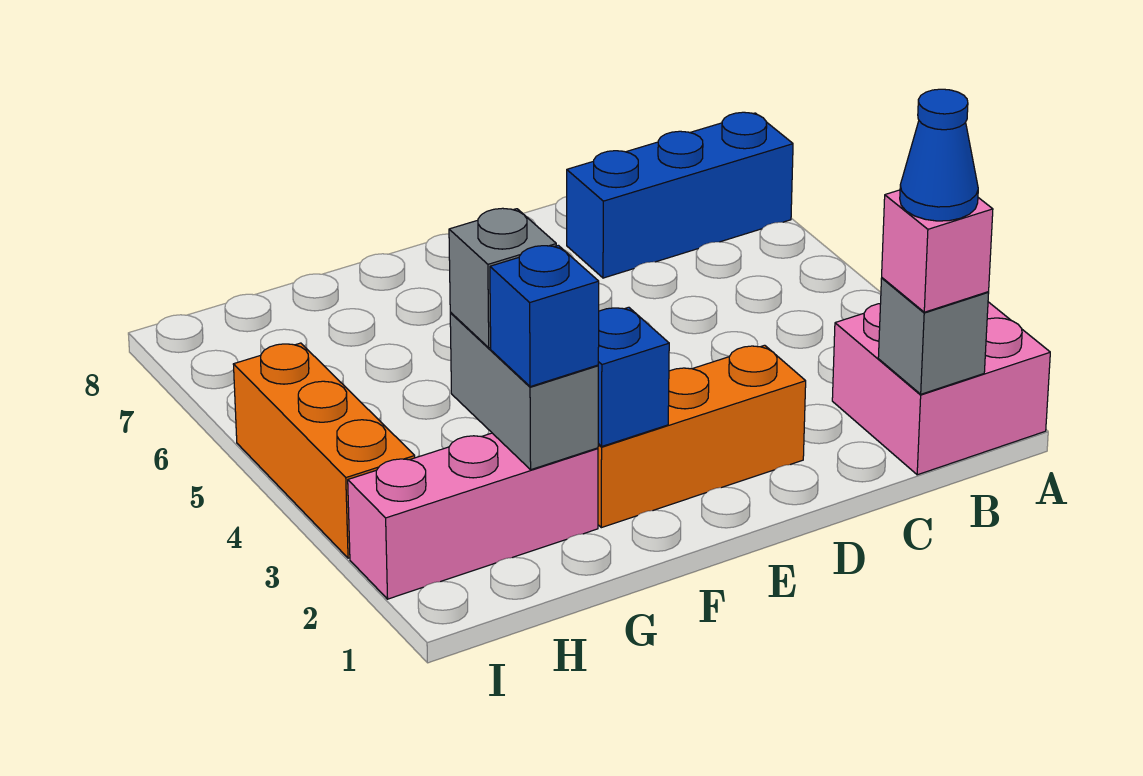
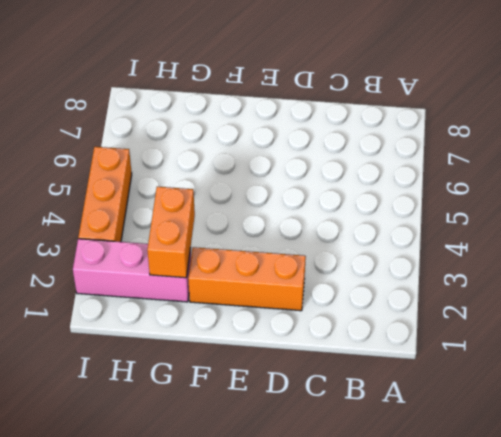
orange brick G2:G3 level 2 -> grey brick G2:G3 level 2
none -> pink brick A1:B2 level 1
none -> blue brick A7:C7 level 1
none -> grey brick B1 level 2

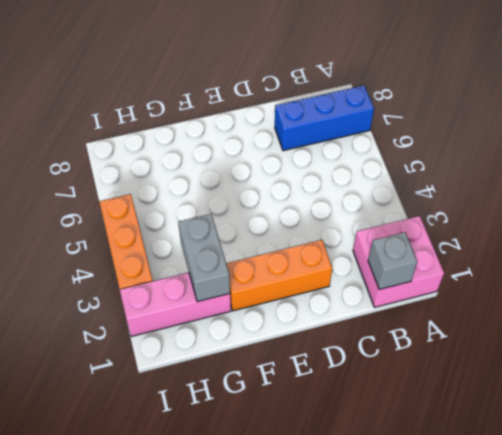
none -> blue brick F2 level 2
none -> pink brick B1 level 3
none -> blue brick G2 level 3

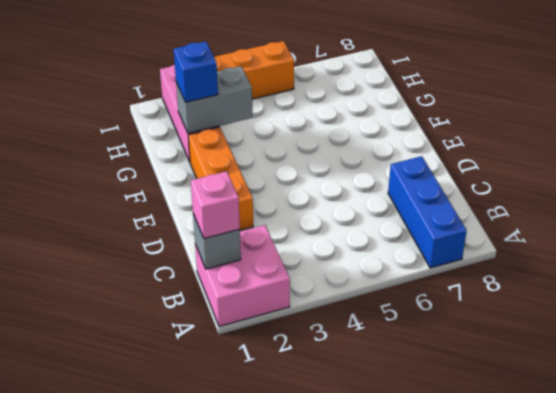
none -> blue brick F2 level 2
none -> grey brick G3 level 3
none -> blue cone B1 level 4

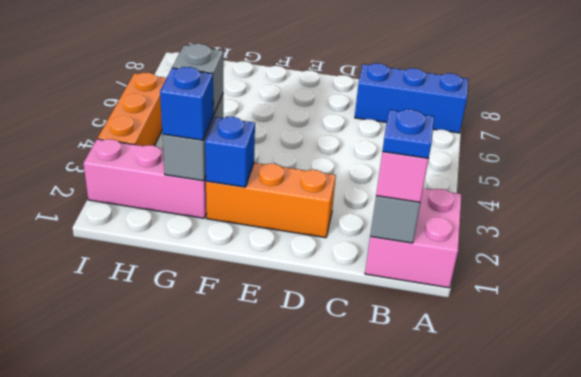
blue plate B1 level 4 -> blue cone B1 level 4

